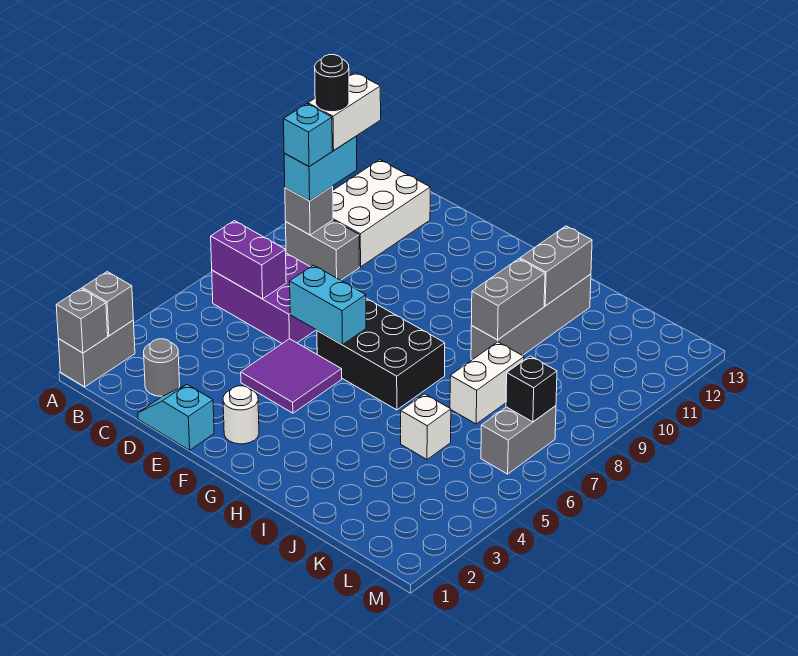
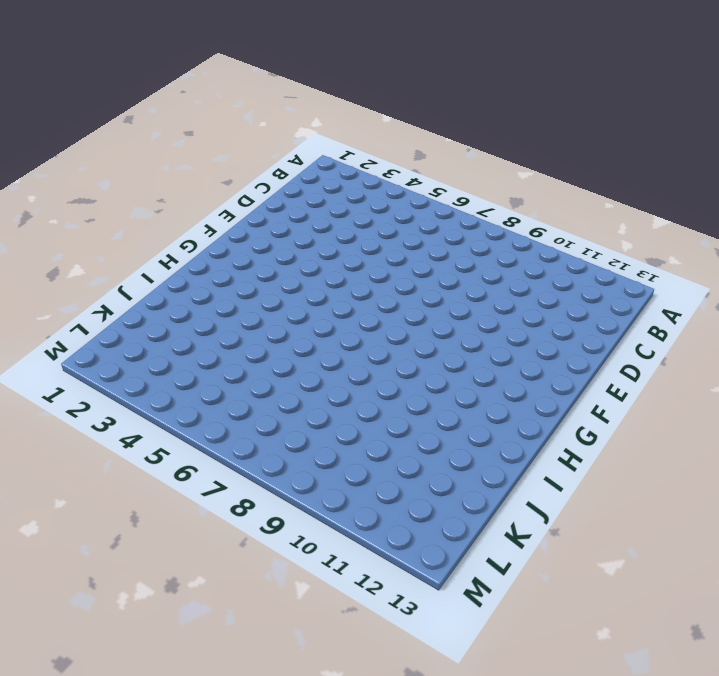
none -> grey brick A1:A2 level 1
none -> purple brick B6:D7 level 1
none -> grey brick B9:C9 level 1

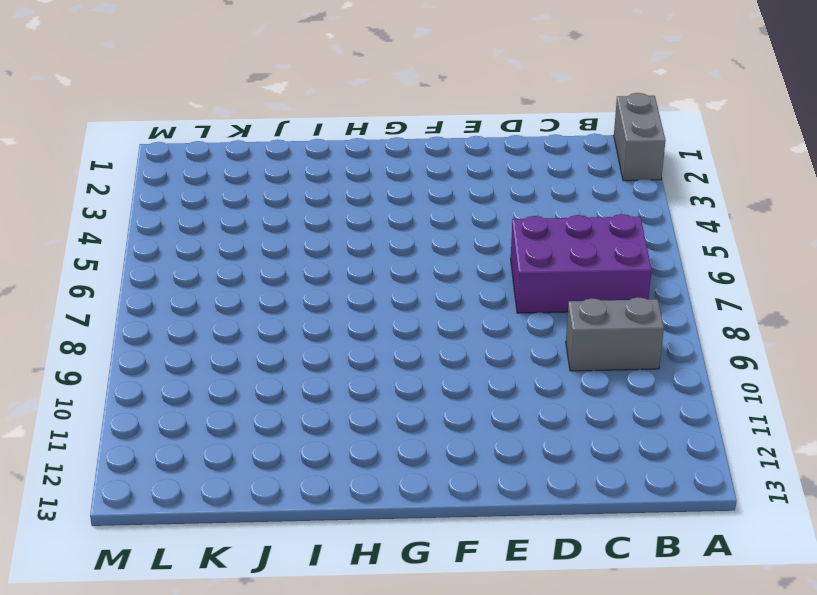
none -> white brick B10:C12 level 1
none -> grey round brick C2 level 1
none -> cyan slope D1:E1 level 1 top E

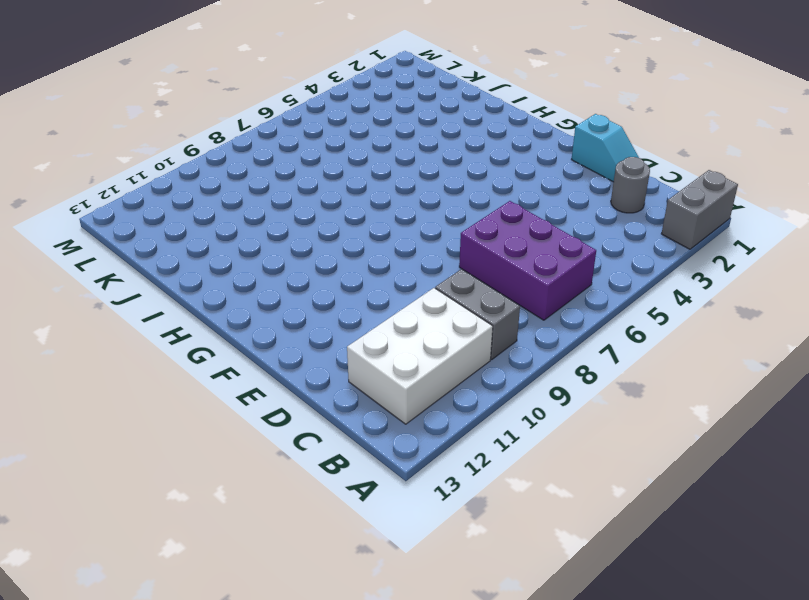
none -> purple tile E4:F5 level 1
none -> white round brick F2 level 1
none -> black brick F6:H7 level 1

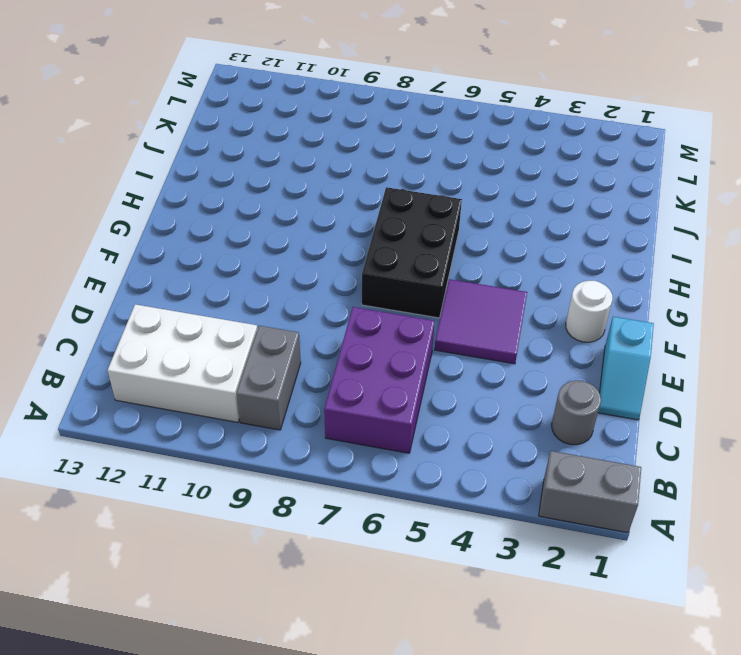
none -> grey brick I9:I12 level 1
none -> white brick J5 level 1
none -> white brick J7:J8 level 1

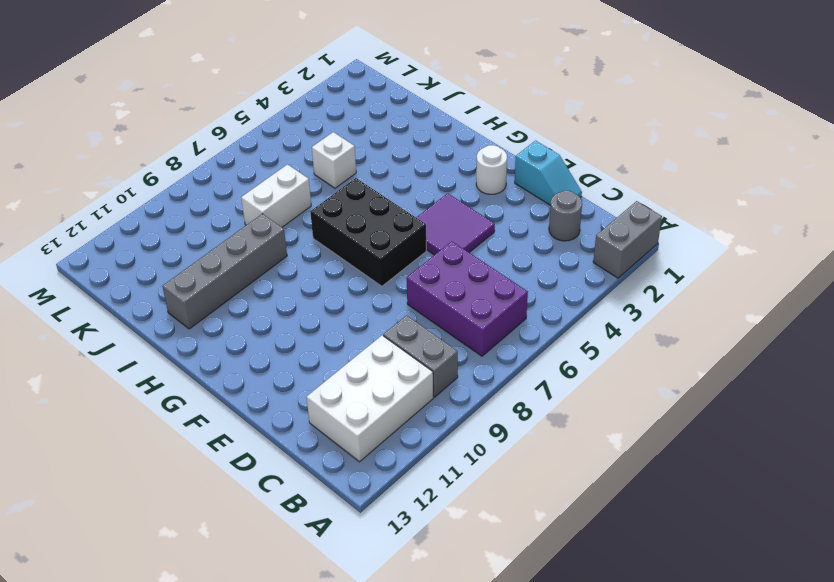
none -> grey brick L6:L7 level 1
none -> grey brick A1 level 2
none -> grey brick A2 level 2

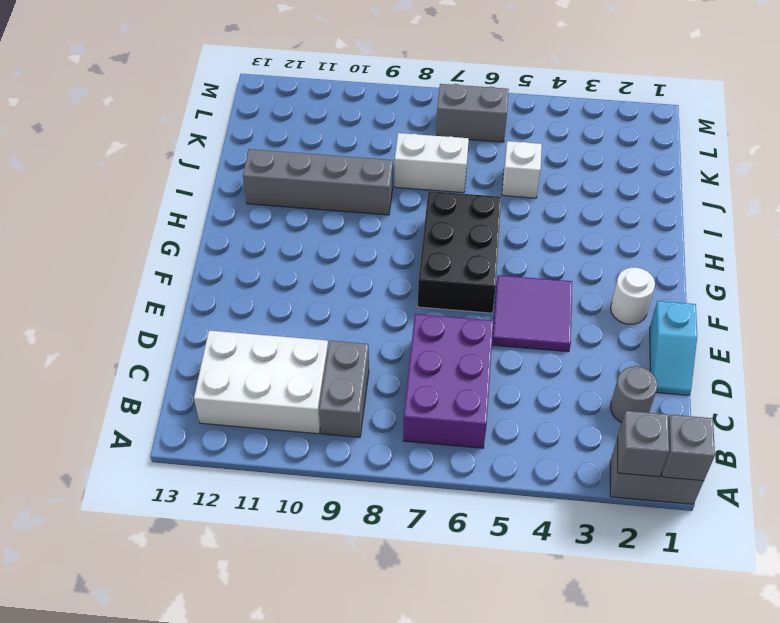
none -> purple brick B6:C6 level 2
none -> grey brick B9 level 2
none -> cyan brick E6:F6 level 2

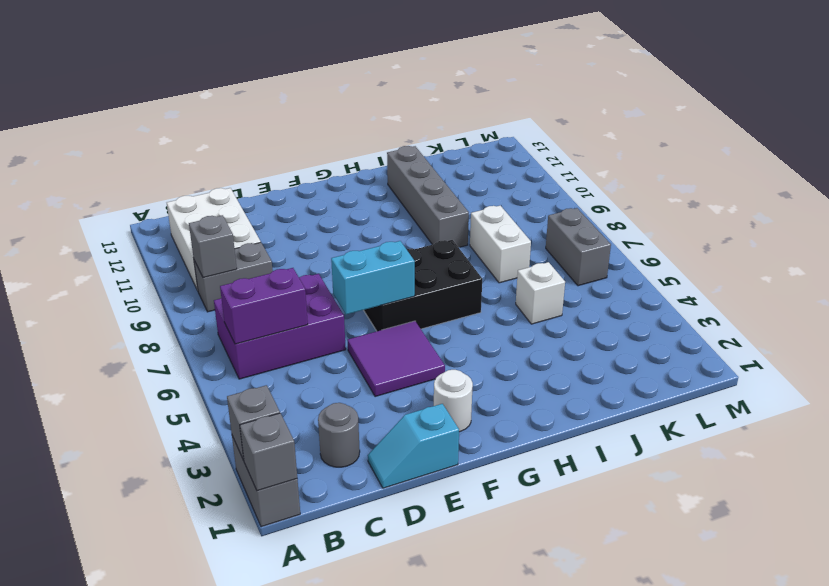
none -> grey brick I9:I10 level 2
none -> grey brick I11:I12 level 2
none -> black brick L7 level 2

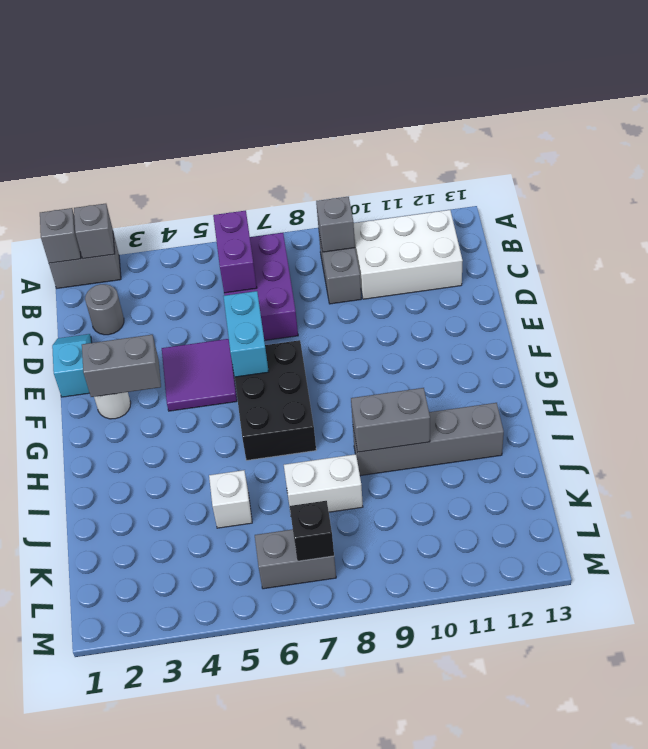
grey brick F2:F3 level 2 -> grey brick I11:I12 level 2
none -> cyan brick B9:B10 level 3
none -> cyan brick B9 level 4
none -> white brick B10:B11 level 4

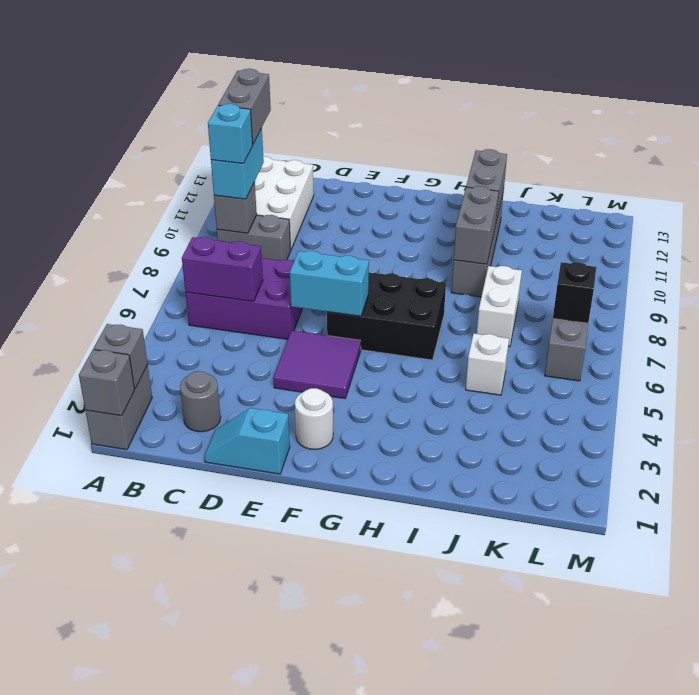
grey brick B10:B11 level 4 -> white brick B10:B11 level 4
none -> black round brick B10 level 5

